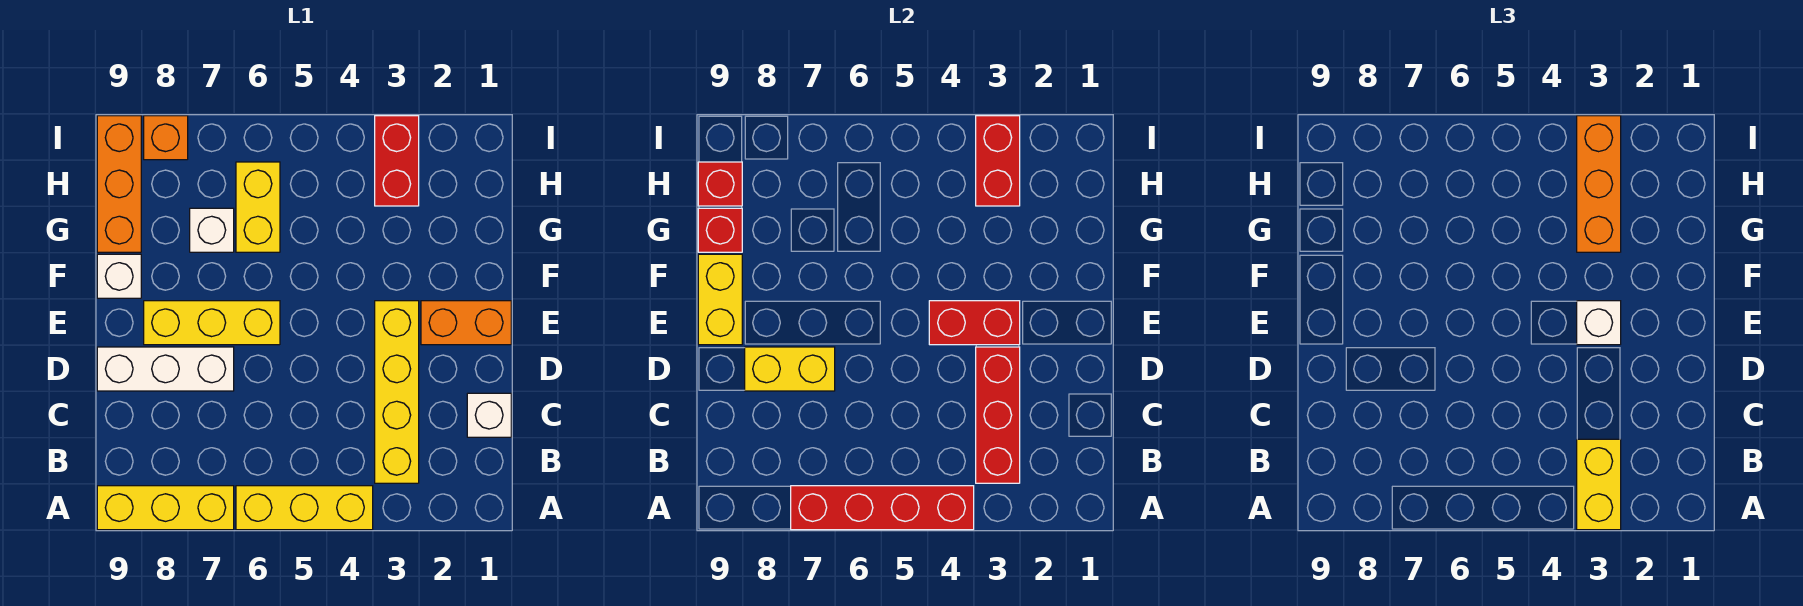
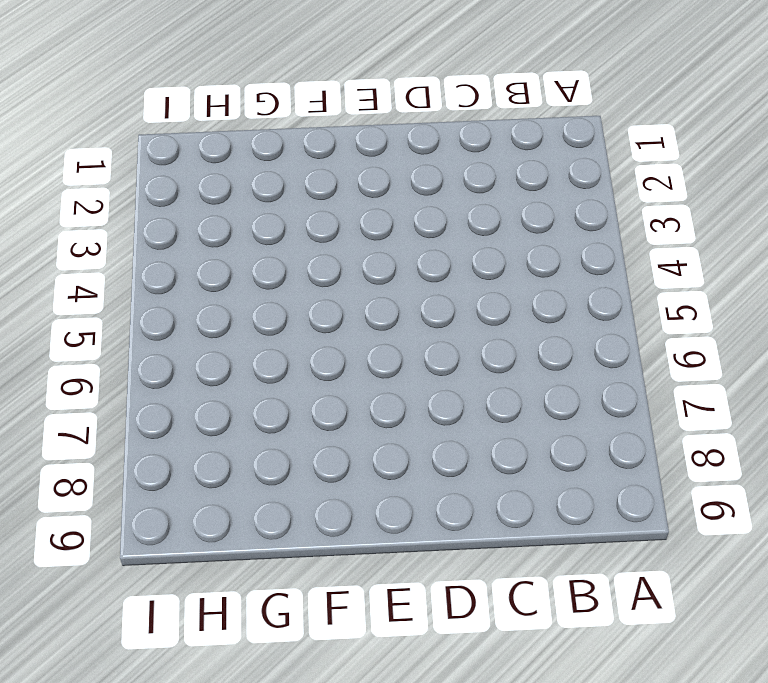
none -> yellow brick A4:A6 level 1
none -> yellow brick A7:A9 level 1
none -> yellow brick B3:E3 level 1

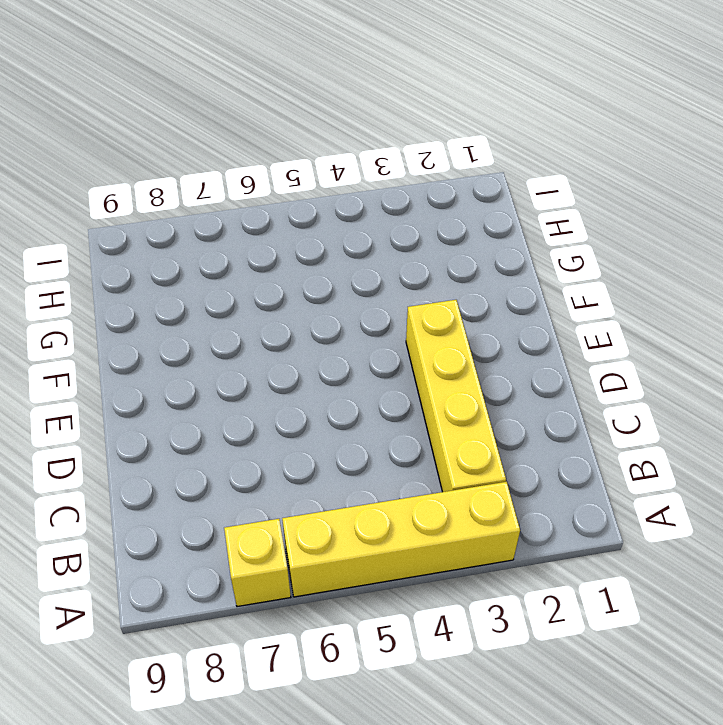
yellow brick A3:A6 level 1 -> yellow brick A4:A6 level 1
yellow brick A7 level 1 -> yellow brick A7:A9 level 1
none -> white brick C1 level 1
none -> white brick D7:D9 level 1
none -> orange brick E1:E2 level 1

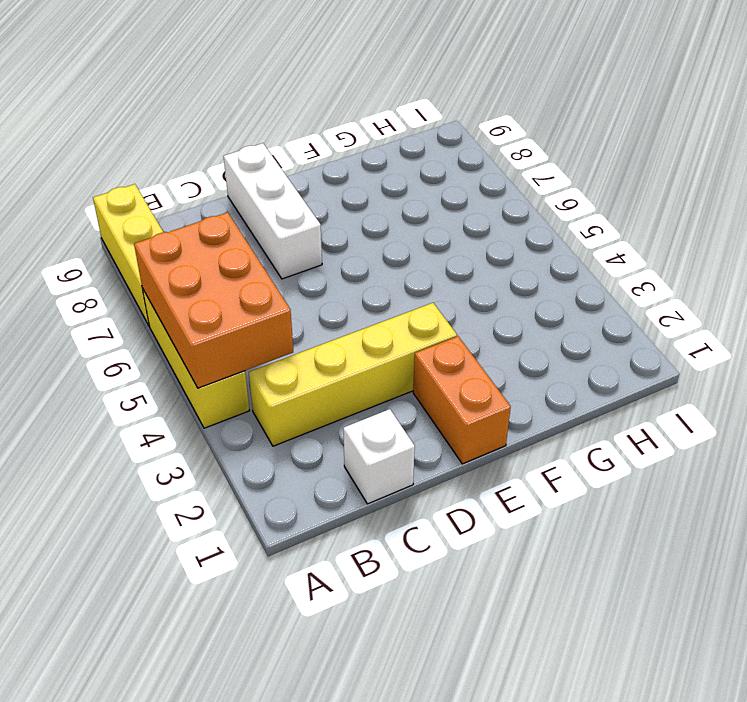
orange brick A4:B6 level 2 -> red brick A4:A7 level 2
none -> yellow brick E6:E8 level 1
none -> white brick F9 level 1
none -> yellow brick G6:H6 level 1

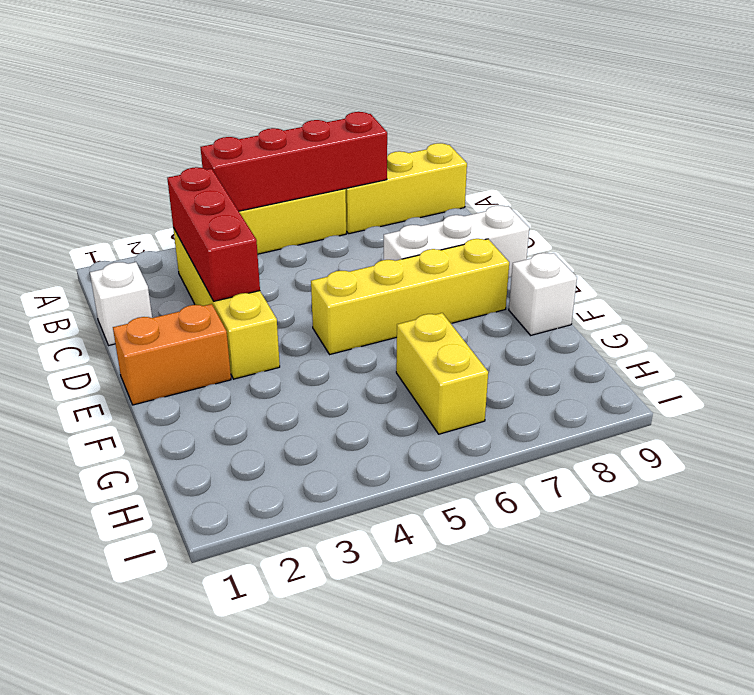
yellow brick E5:E8 level 1 -> yellow brick E6:E8 level 1
none -> white brick G7 level 1
none -> orange brick G9:I9 level 1
none -> red brick H3:I3 level 1

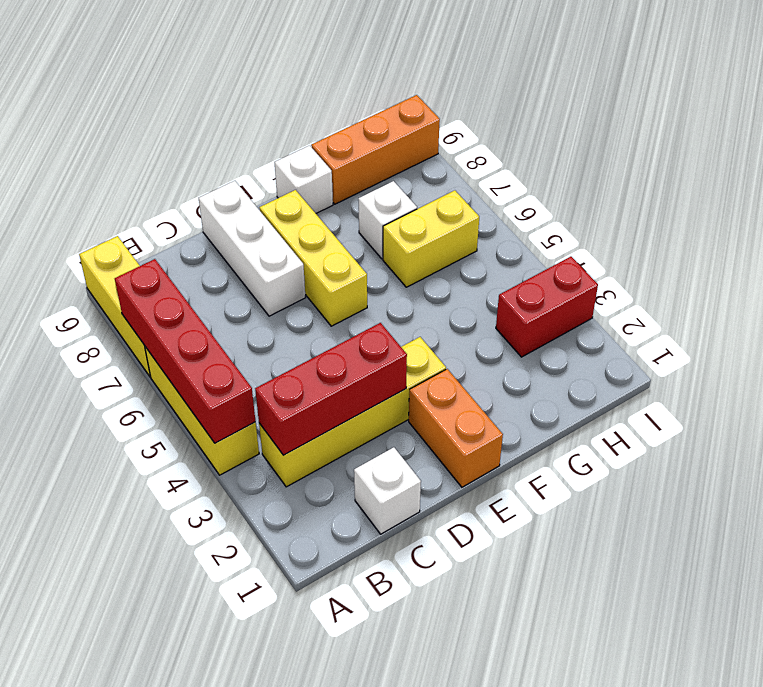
none -> orange brick I8 level 1
none -> yellow brick D7:D8 level 2
none -> red brick E3:E4 level 2

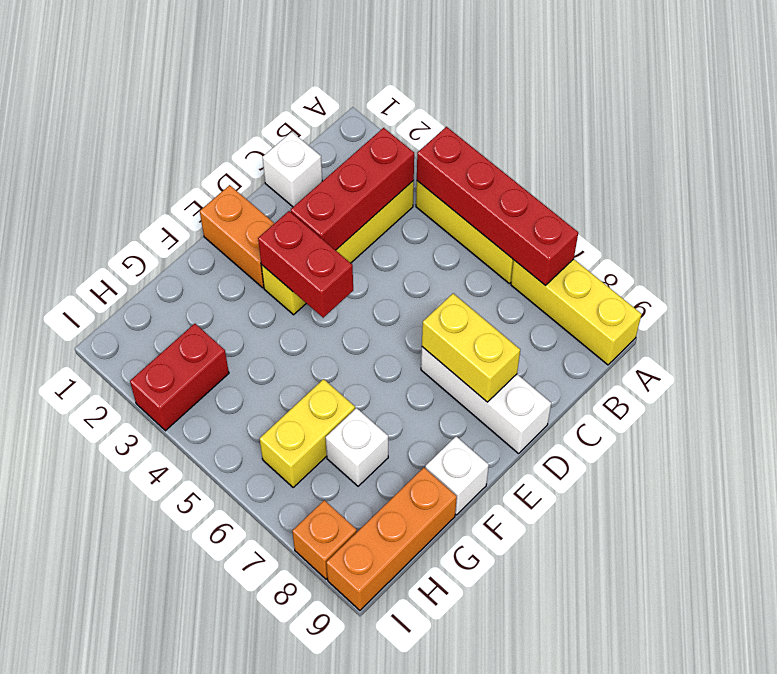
none -> yellow brick E6:E8 level 1
none -> yellow brick E9:F9 level 2
none -> red brick G9 level 2

